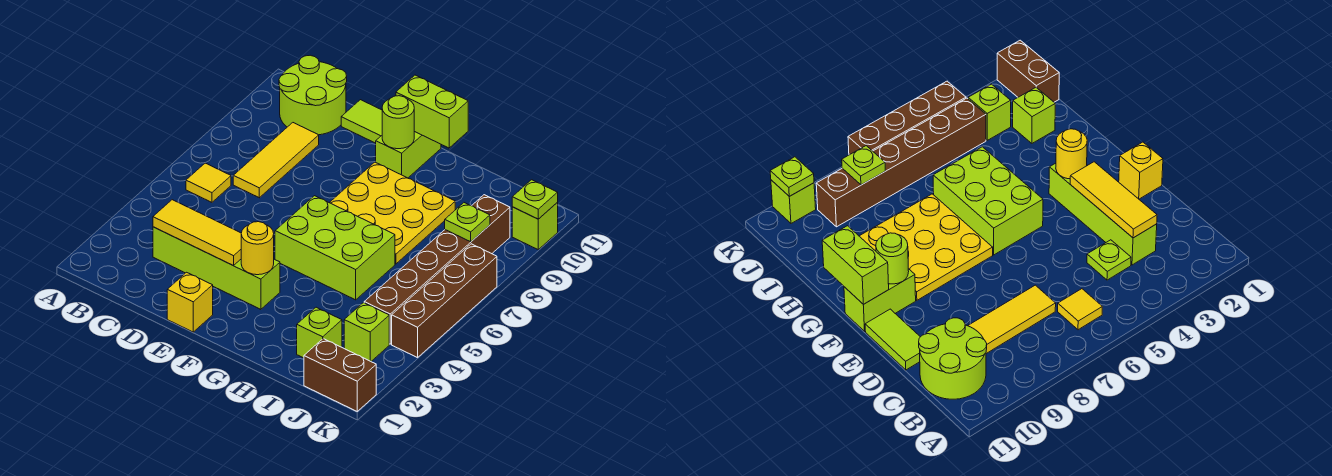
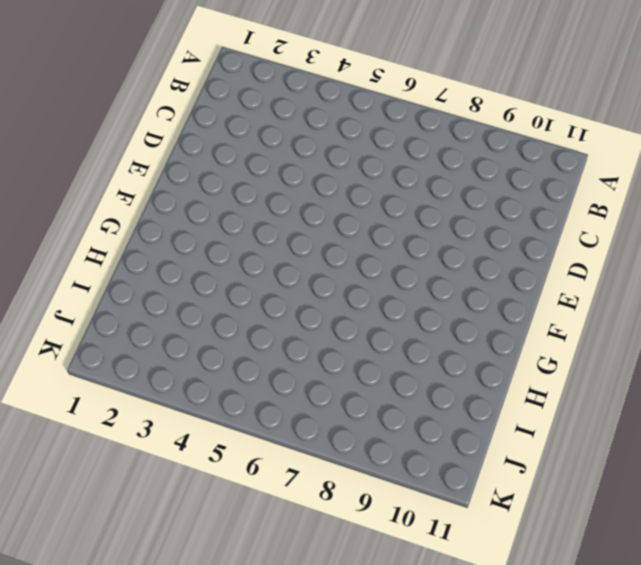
none -> yellow tile B6 level 1
none -> lime round brick B10:C11 level 1
none -> lime brick C3:F3 level 1

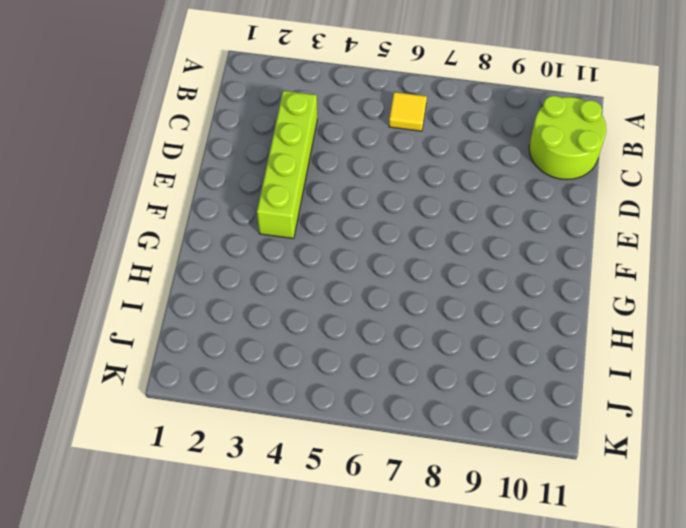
none -> lime plate C4 level 1
none -> yellow tile C7:C9 level 1
none -> lime tile D11:E11 level 1

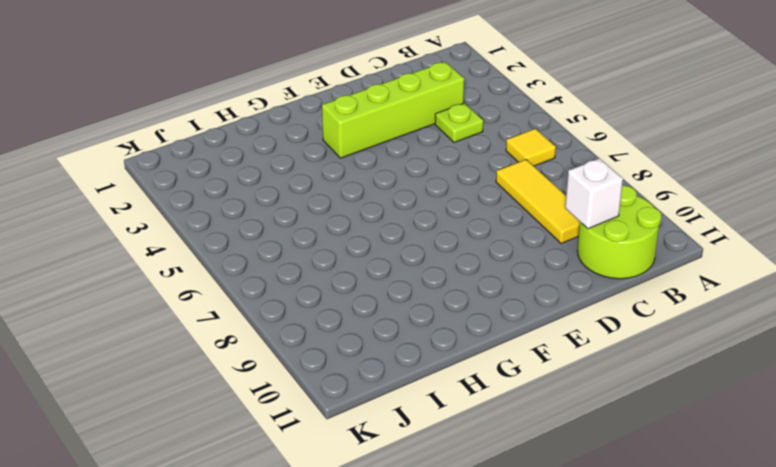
white brick C10 level 2 -> none
none -> lime tile D11:E11 level 1
none -> yellow brick E1 level 1
none -> lime brick F5:H6 level 1

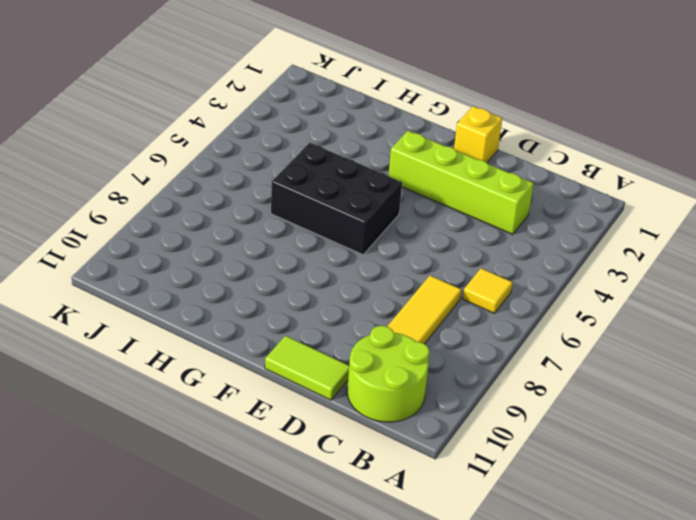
black brick F5:H6 level 1 -> lime brick F5:H6 level 1
none -> lime plate C4 level 1
none -> yellow plate F7:H9 level 1
none -> lime brick F10:F11 level 1

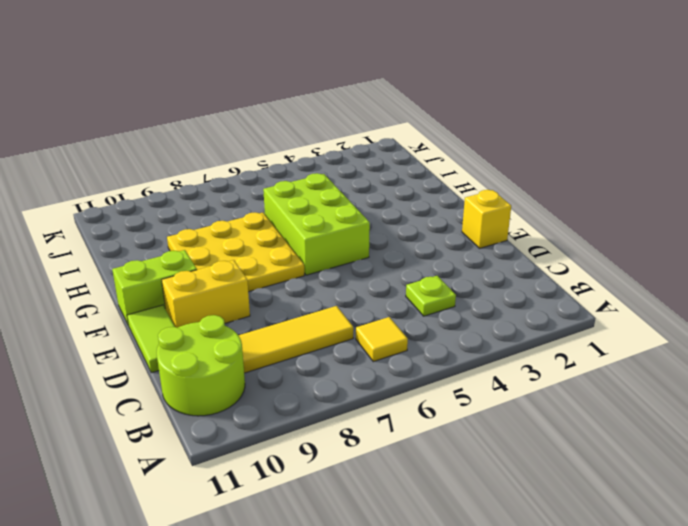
yellow brick E9:E10 level 1 -> none
none -> lime brick C3:F3 level 1
none -> lime brick I2 level 1
none -> brown brick J1:K1 level 1

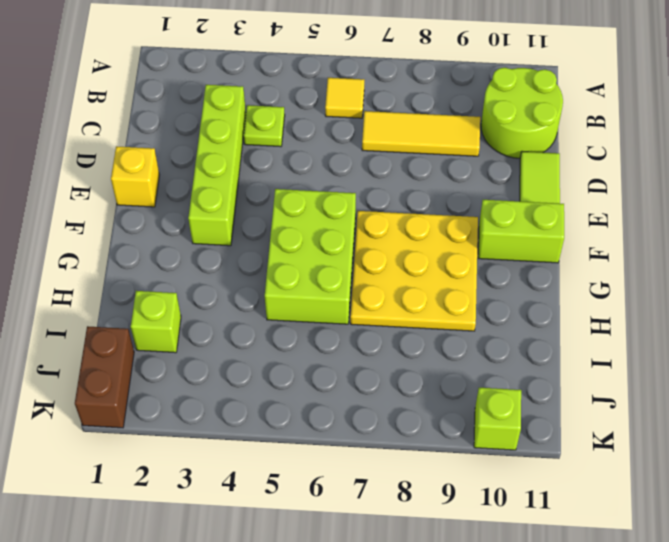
none -> lime brick J3 level 1
none -> brown brick J4:J9 level 1
none -> brown brick K4:K7 level 1

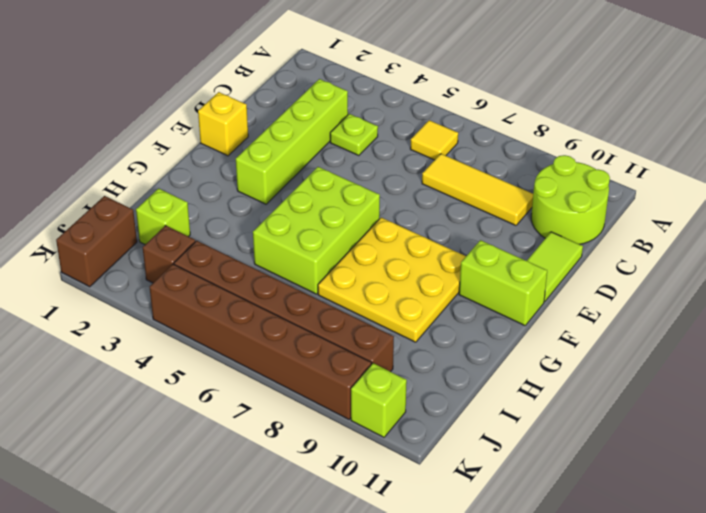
brown brick J3 level 1 -> lime brick J3 level 1
brown brick K4:K9 level 1 -> brown brick K4:K7 level 1
none -> yellow tile C3:E3 level 2
none -> yellow round brick F3 level 2
none -> lime round brick F10 level 2

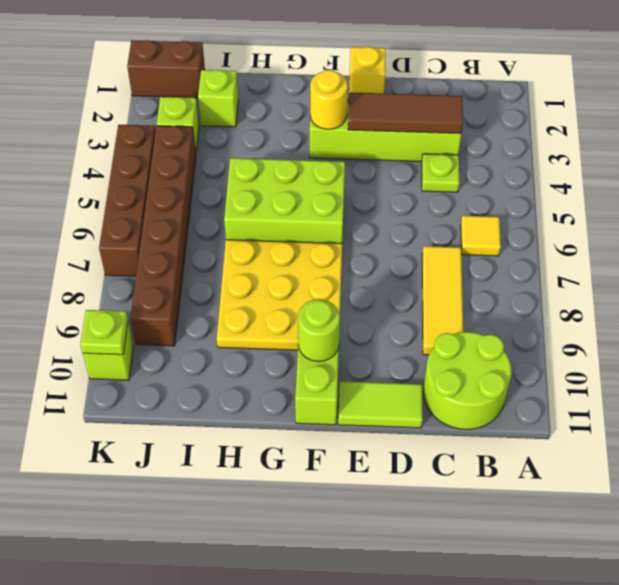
brown tile C3:E3 level 2 -> yellow tile C3:E3 level 2
none -> lime brick F11:G11 level 2
none -> lime plate J8 level 2

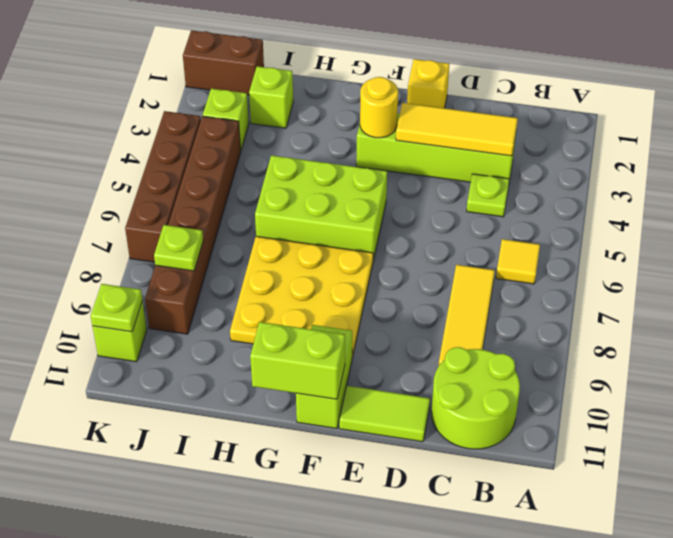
none -> lime round brick F10 level 2

